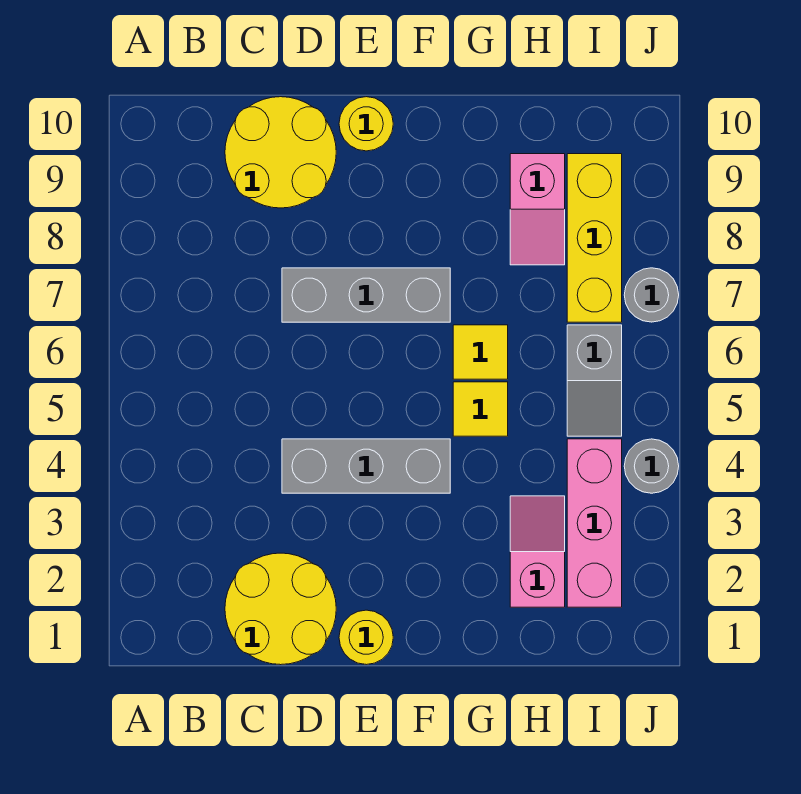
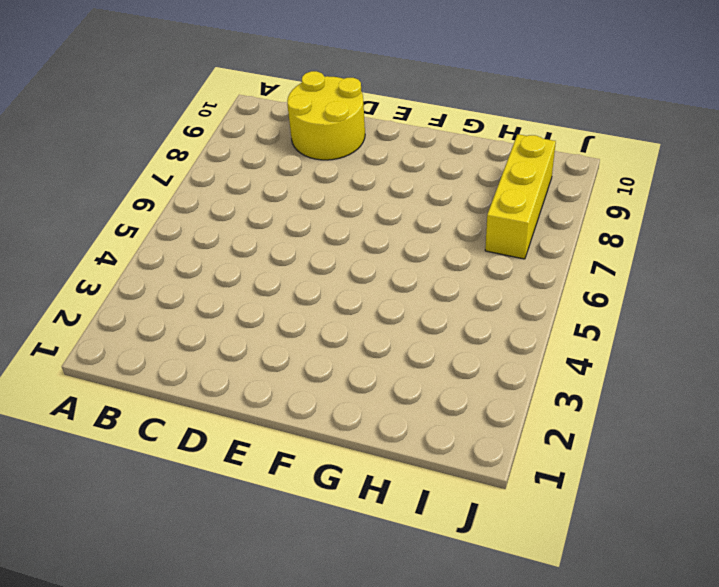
none -> yellow round brick C1:D2 level 1
none -> grey brick D4:F4 level 1
none -> grey brick D7:F7 level 1

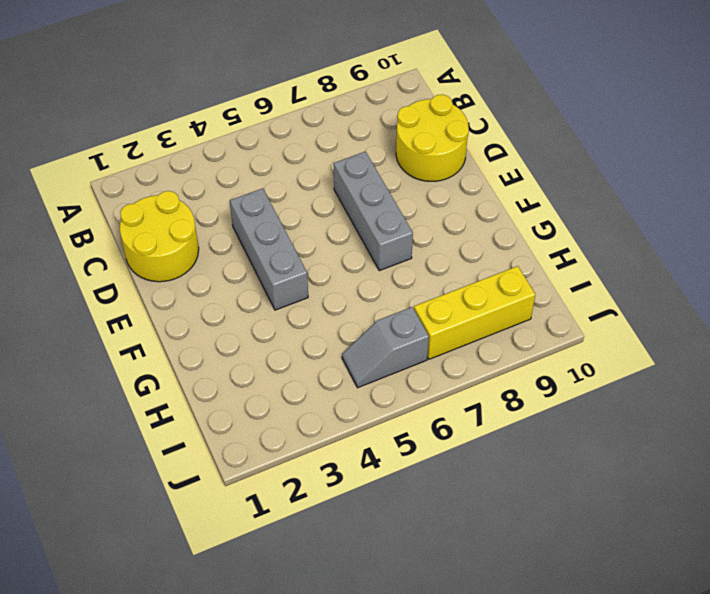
none -> yellow round brick E1 level 1
none -> yellow round brick E10 level 1
none -> yellow tile G5 level 1

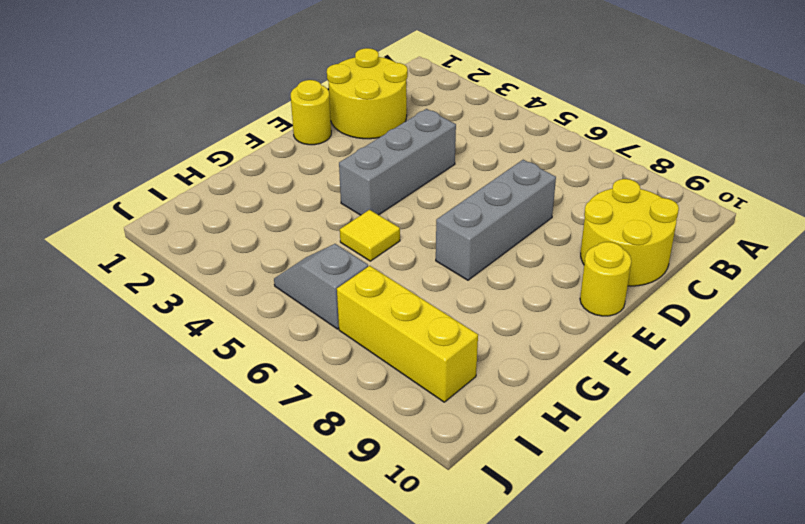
none -> yellow tile G6 level 1
none -> pink slope H2:H3 level 1 top 2
none -> pink slope H8:H9 level 1 top 9

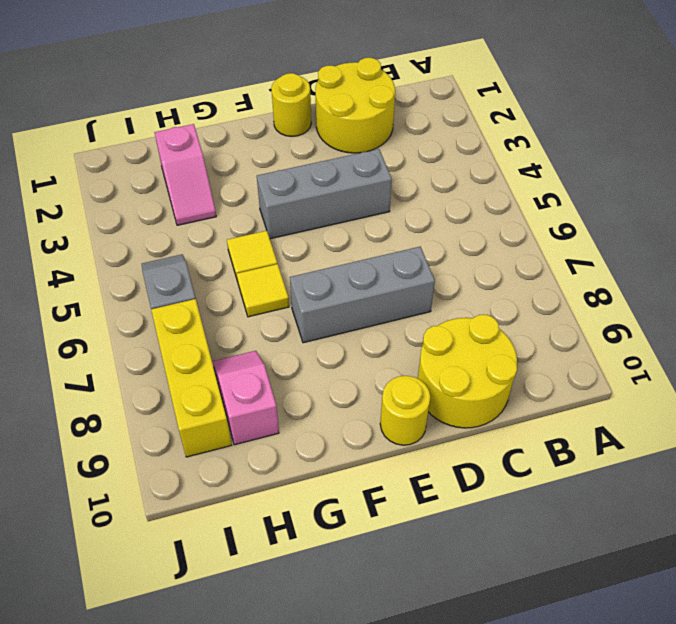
none -> pink brick I2:I4 level 1
none -> grey round brick J4 level 1
none -> grey round brick J7 level 1

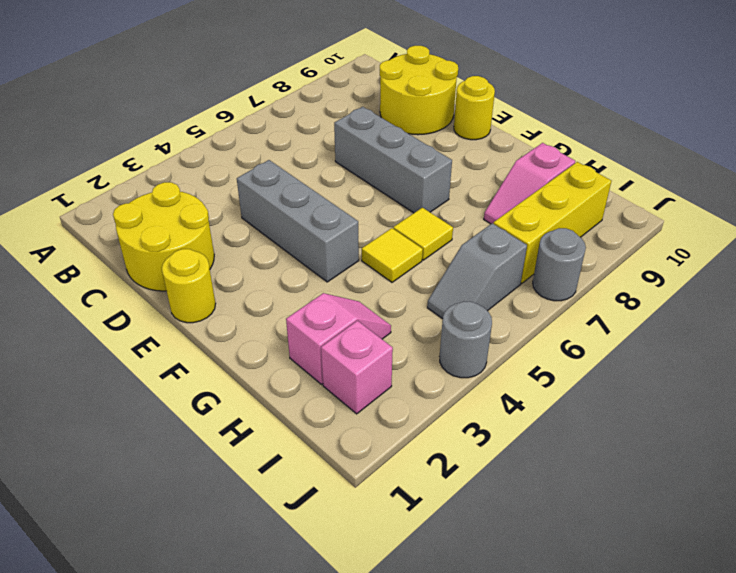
pink brick I2 level 1 -> pink brick I2:I4 level 1

